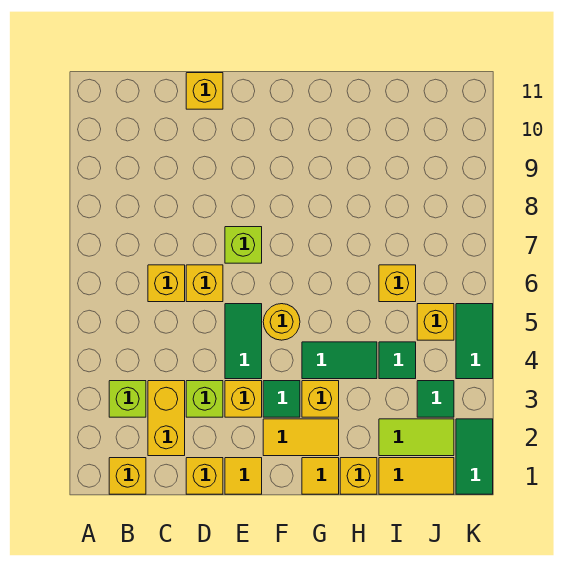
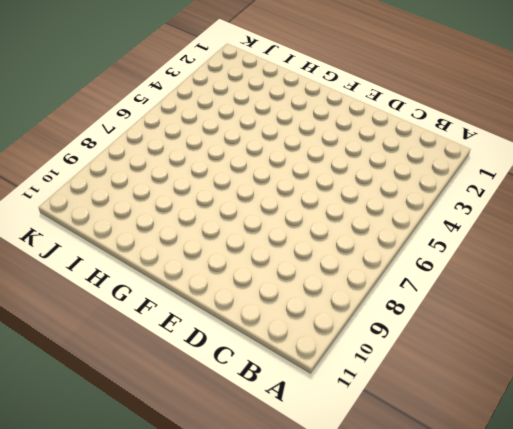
none -> yellow brick B1 level 1
none -> lime brick B3 level 1
none -> yellow brick C2:C3 level 1

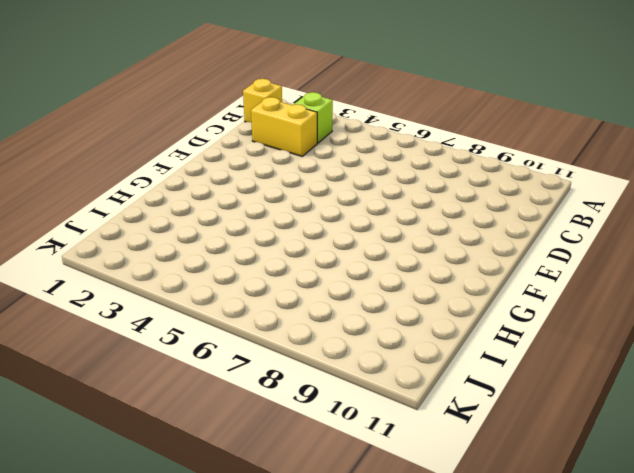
none -> yellow brick C6 level 1
none -> yellow brick D1 level 1
none -> lime brick D3 level 1

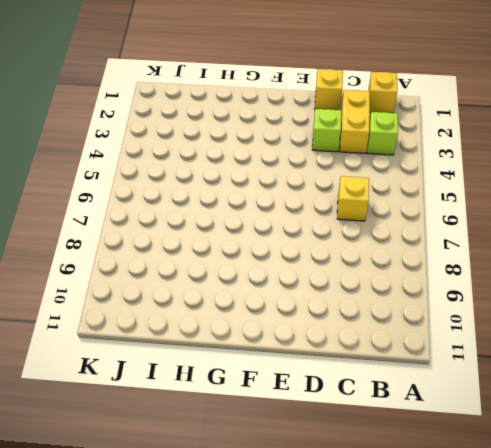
none -> yellow brick D6 level 1
none -> yellow brick D11 level 1
none -> yellow tile E1 level 1

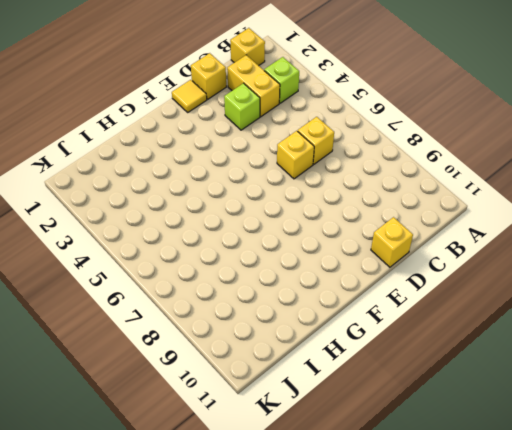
none -> yellow brick E3 level 1
none -> green tile E4:E5 level 1
none -> lime brick E7 level 1

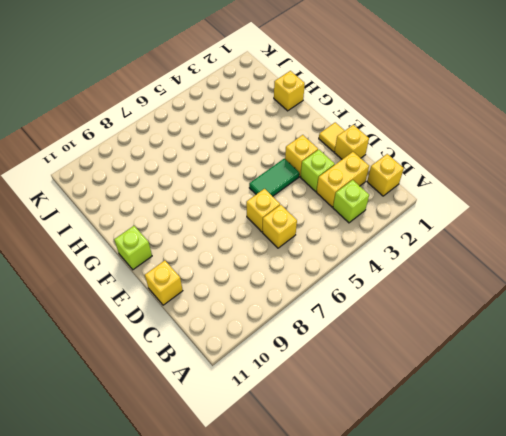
lime brick F11 level 1 -> lime brick E7 level 1
none -> yellow tile F2:G2 level 1
none -> green tile F3 level 1
none -> yellow round brick F5 level 1

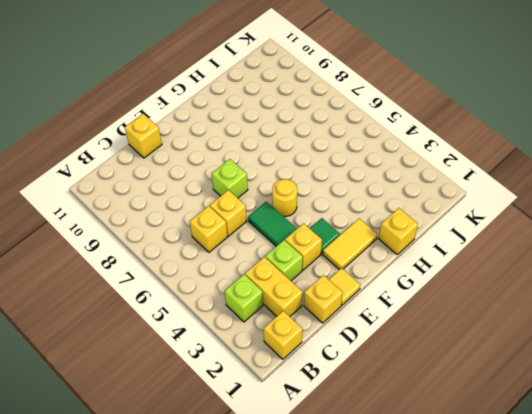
none -> yellow tile G1 level 1
none -> yellow brick G3 level 1
none -> green tile G4:H4 level 1

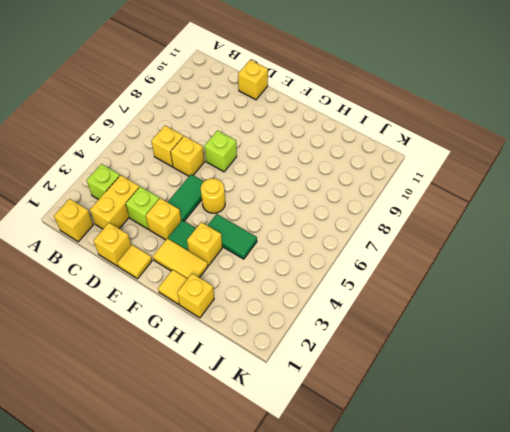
none -> yellow tile I1:J1 level 1
none -> lime tile I2:J2 level 1
none -> green tile I4 level 1

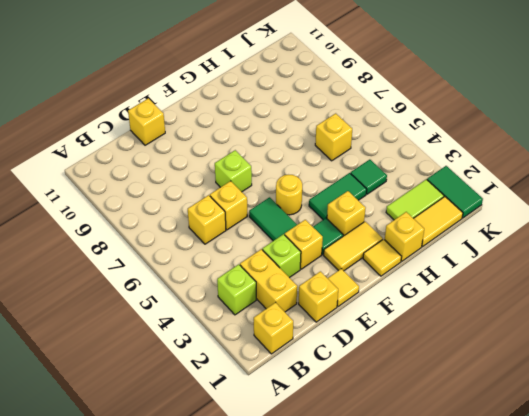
none -> green tile J3 level 1
none -> yellow brick J5 level 1
none -> green tile K4:K5 level 1

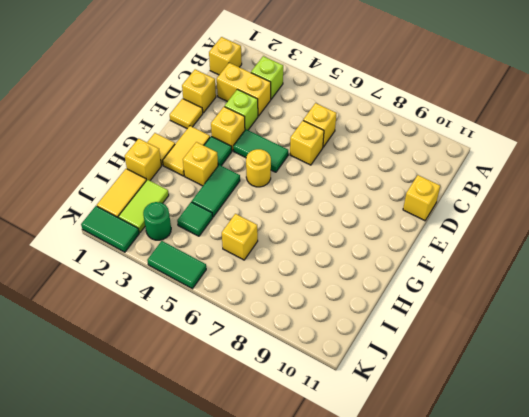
green round brick J3 level 1 -> green tile J3 level 1
none -> lime brick E7 level 1
none -> yellow brick J5 level 1

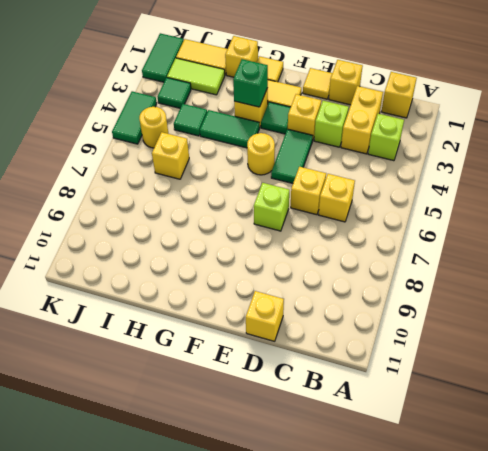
green brick G3 level 2 -> none
yellow round brick J5 level 1 -> yellow brick J5 level 1

